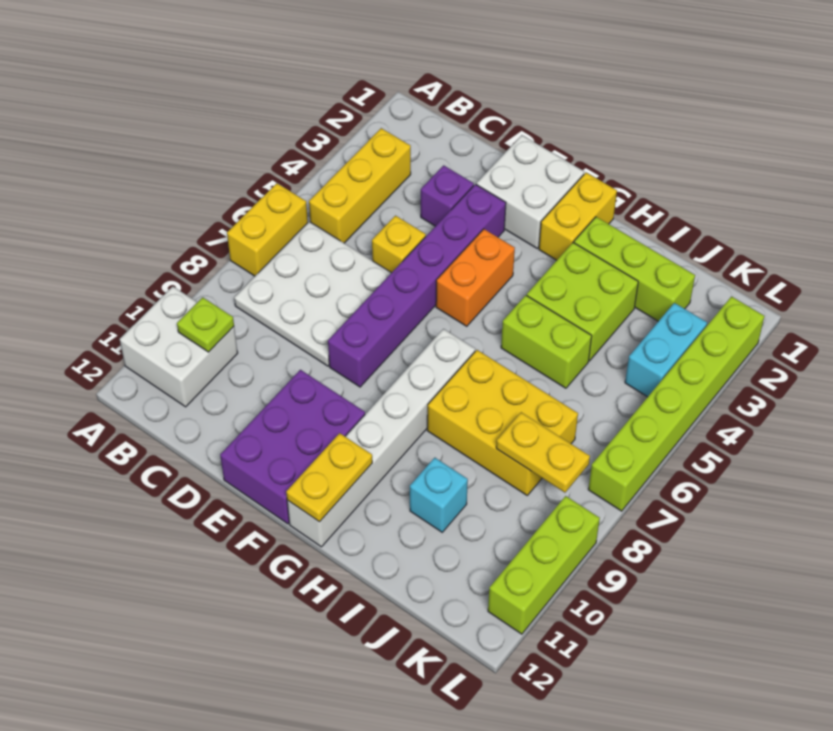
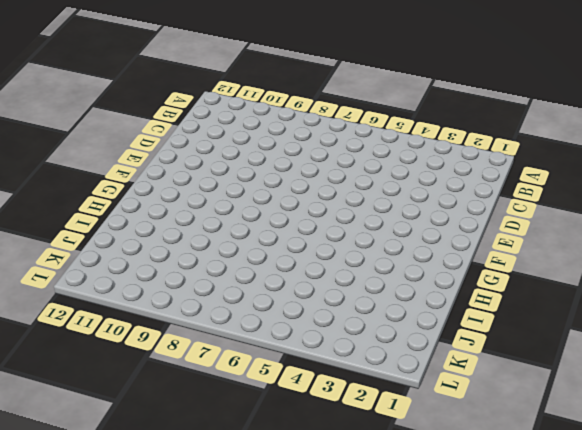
none -> yellow brick A6:A7 level 1
none -> white brick A10:B11 level 1
none -> yellow brick B3:B5 level 1

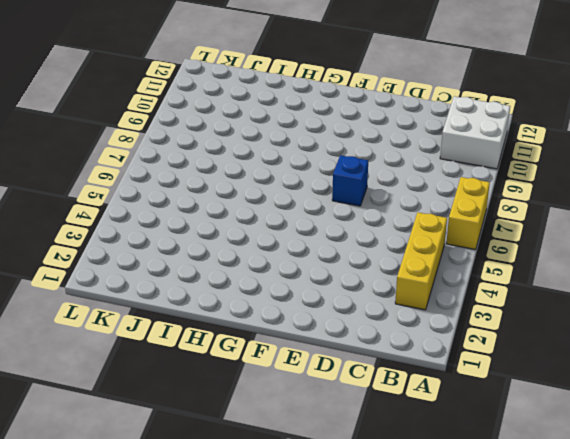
blue brick E7 level 1 -> purple brick E3:E8 level 1
none -> white plate B6:D8 level 1
none -> purple brick D3 level 1
none -> yellow brick D5 level 1

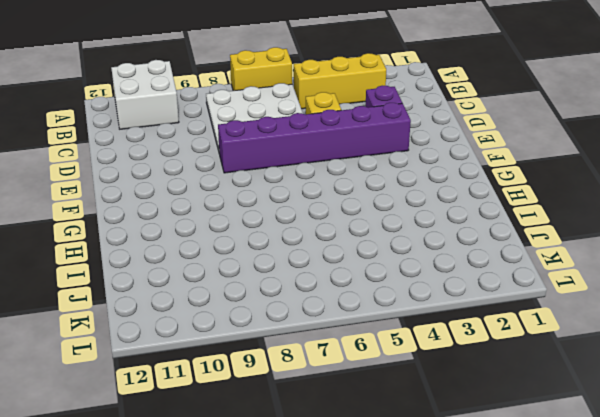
none -> white brick E1:F2 level 1
none -> purple brick E10:F12 level 1
none -> orange brick F4:F5 level 1

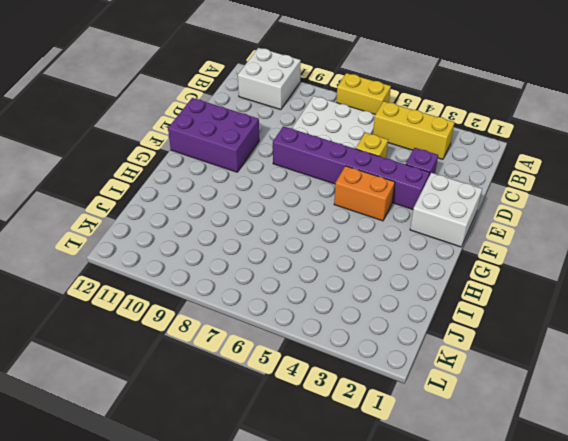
none -> yellow brick G1:G2 level 1
none -> white brick G7:G12 level 1
none -> lime brick H2:J2 level 1

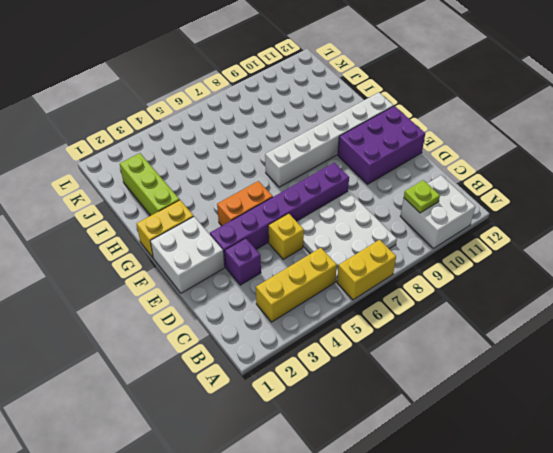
none -> lime brick H3:I4 level 1
none -> lime brick H5:I5 level 1
none -> yellow brick H7:J8 level 1

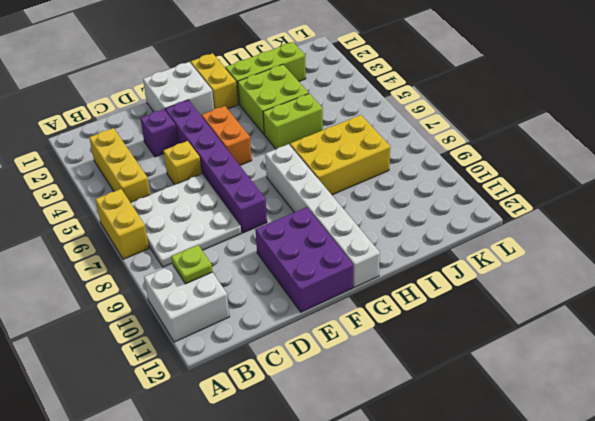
none -> cyan brick I10 level 1
none -> cyan brick K3:K4 level 1
none -> lime brick L2:L7 level 1

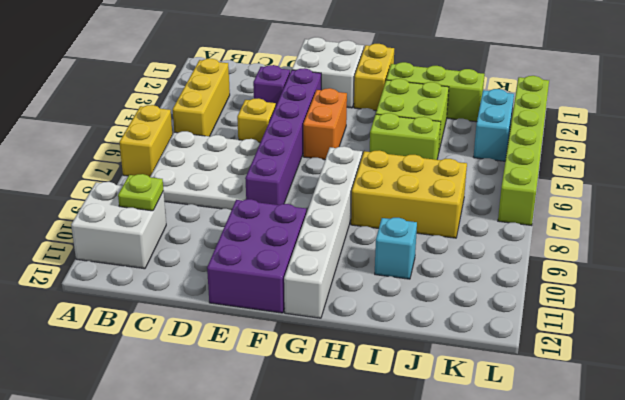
none -> lime brick L9:L11 level 1
none -> yellow plate G11:G12 level 2
none -> yellow plate J8:K8 level 2

